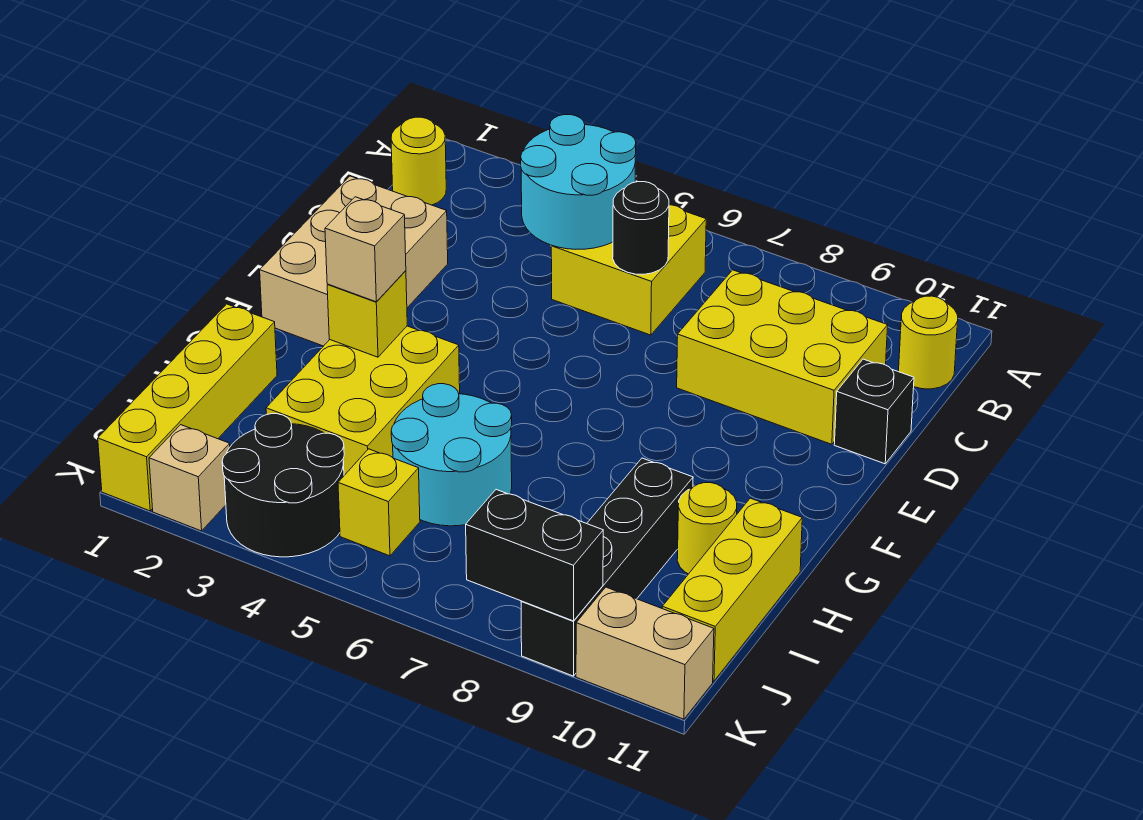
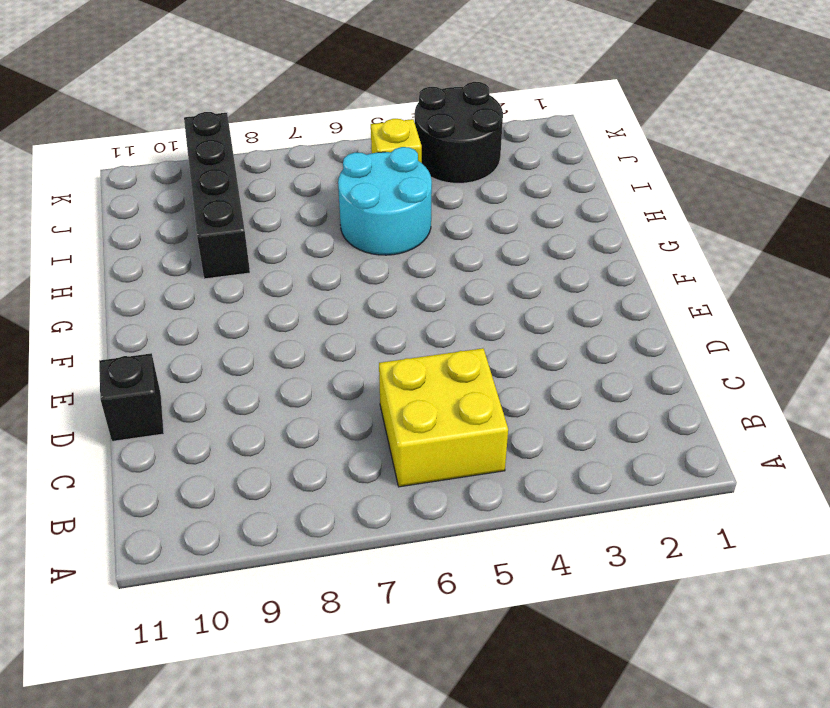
none -> yellow round brick B1 level 1
none -> yellow round brick B11 level 1
none -> yellow brick C8:D10 level 1

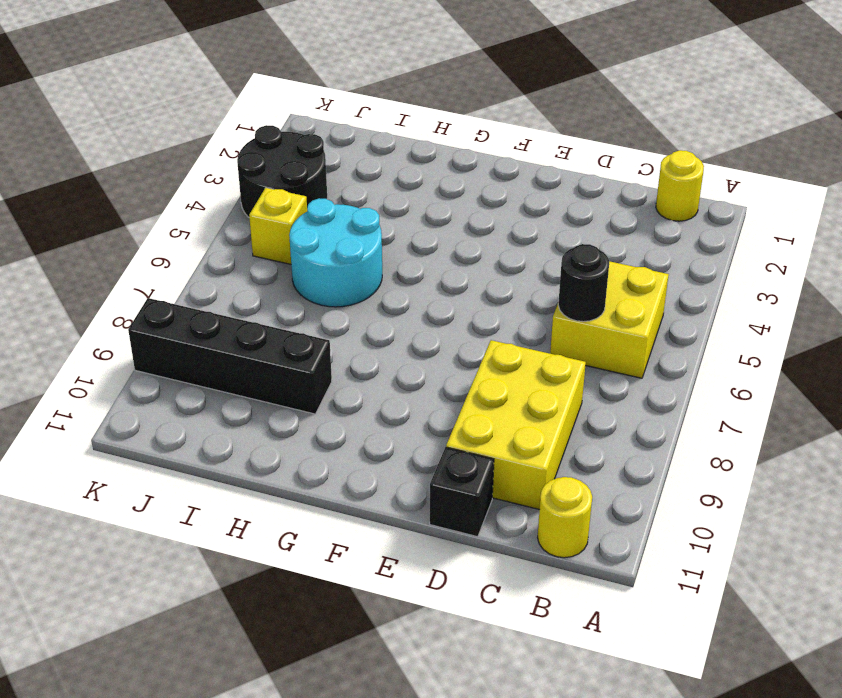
none -> tan brick D1:F2 level 1
none -> yellow brick G3:I4 level 1
none -> yellow brick H1:K1 level 1

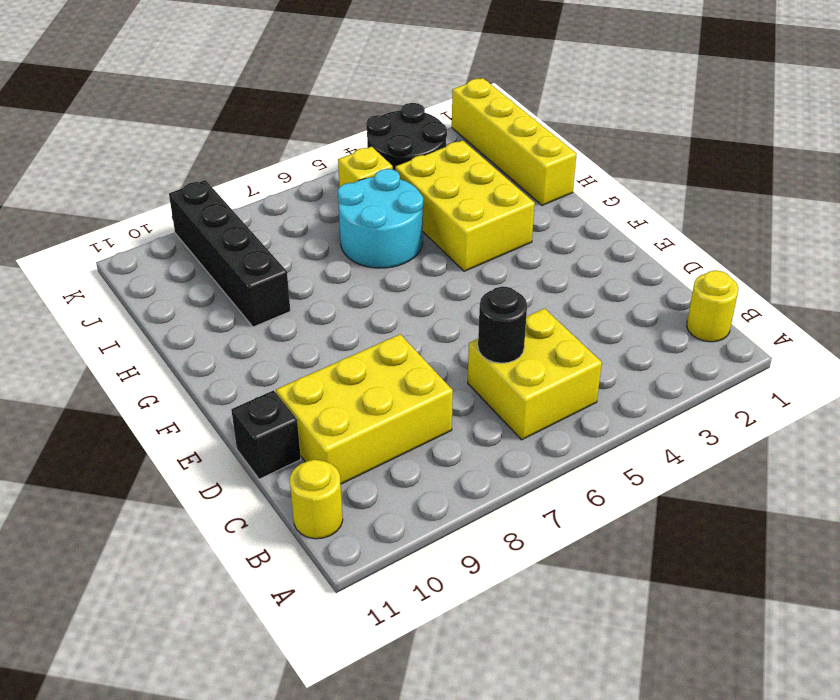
none -> tan brick D1:F2 level 1
none -> yellow round brick H10 level 1
none -> yellow brick H11:J11 level 1

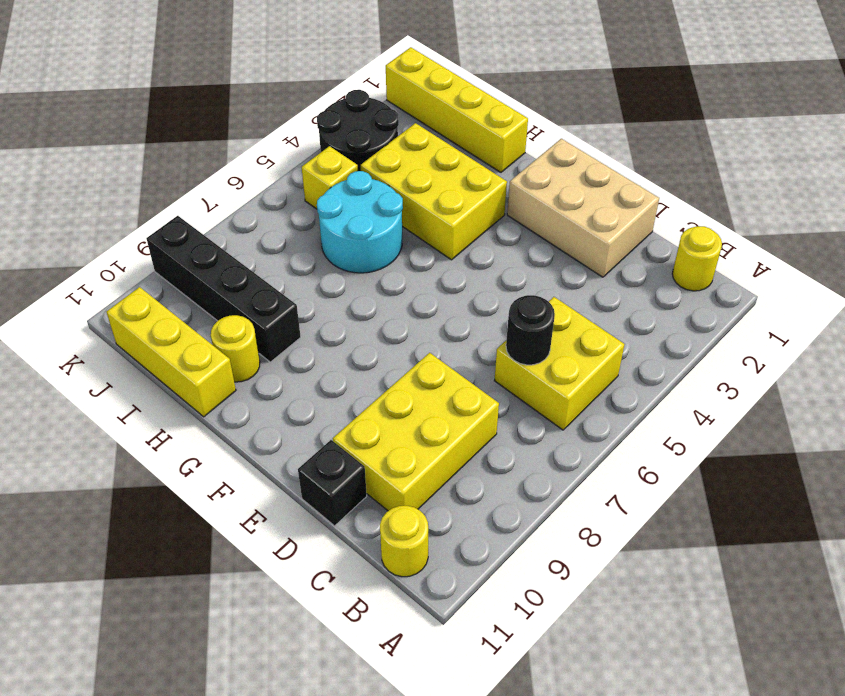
none -> tan brick K2 level 1
none -> tan brick K10:K11 level 1
none -> cyan round brick B4:C5 level 2

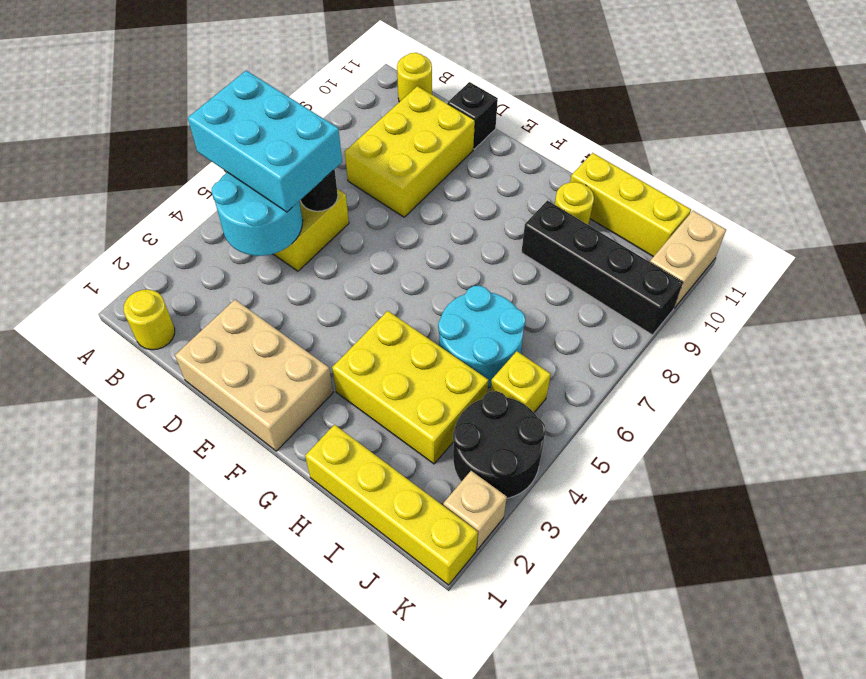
cyan brick A5:C6 level 3 -> none
none -> yellow brick G3 level 2
none -> black brick K8:K9 level 2
none -> tan brick G3 level 3

